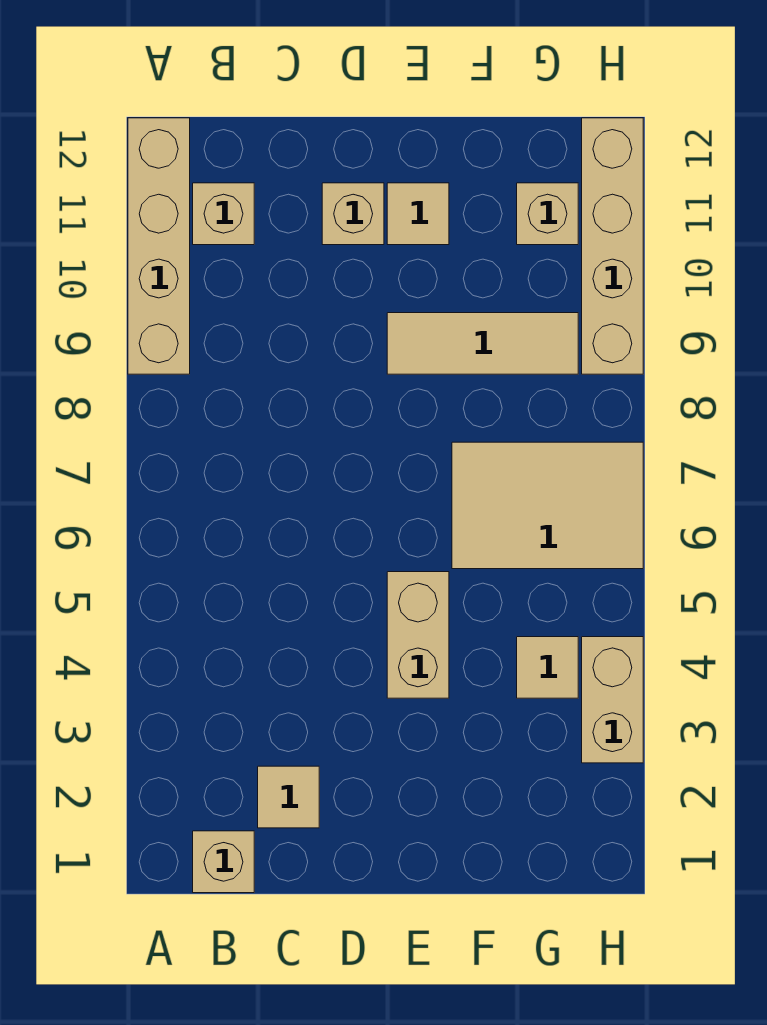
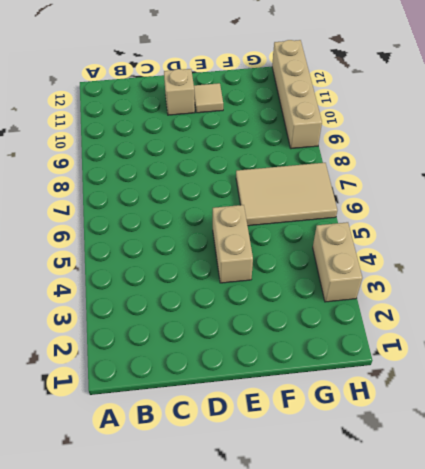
none -> tan brick A9:A12 level 1
none -> tan brick B1 level 1
none -> tan brick B11 level 1

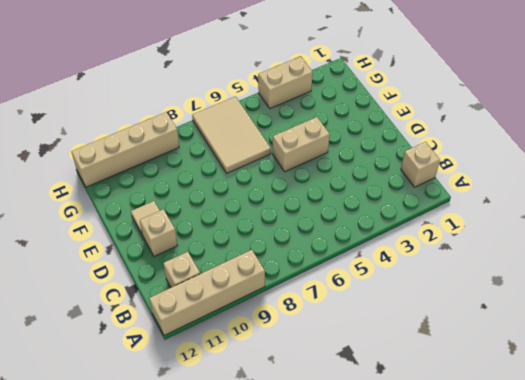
none -> tan tile C2 level 1
none -> tan tile E9:G9 level 1
none -> tan tile G4 level 1

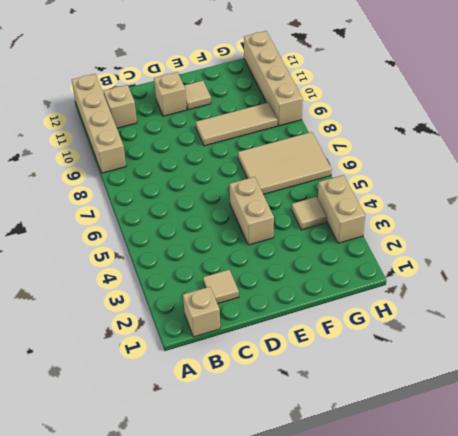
none -> tan brick G11 level 1

